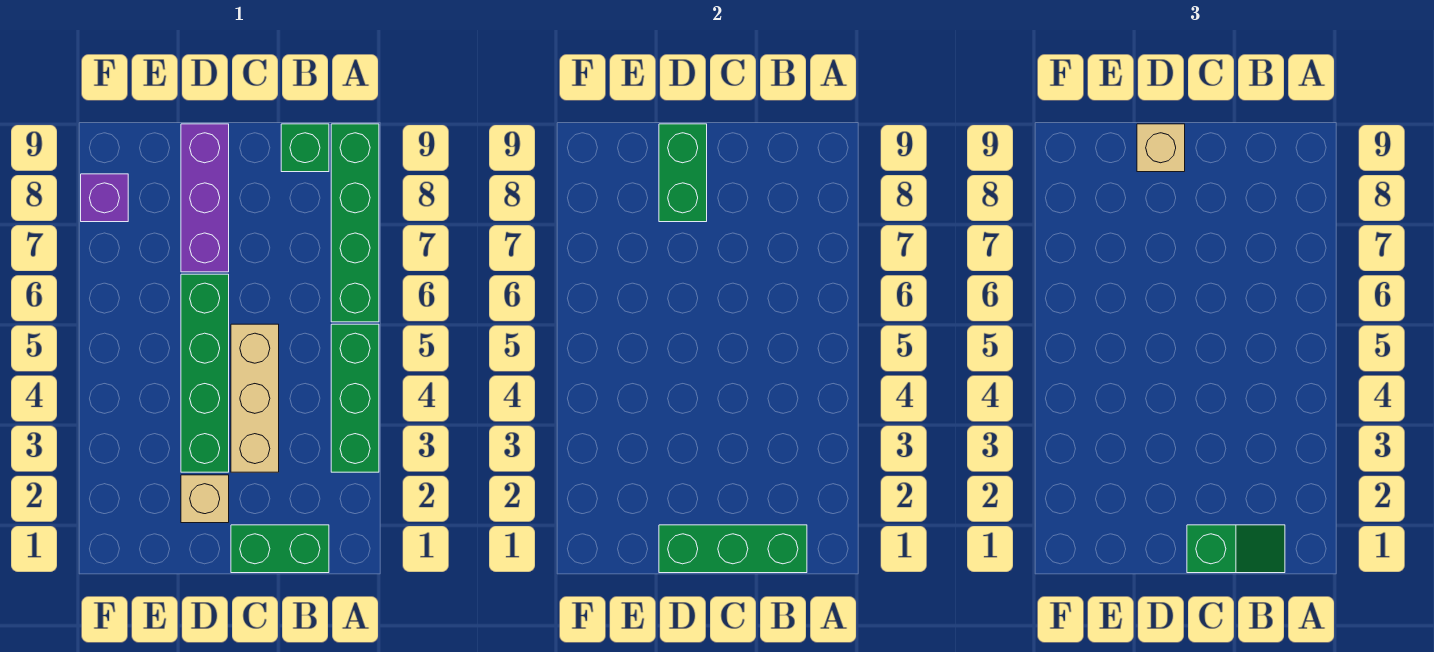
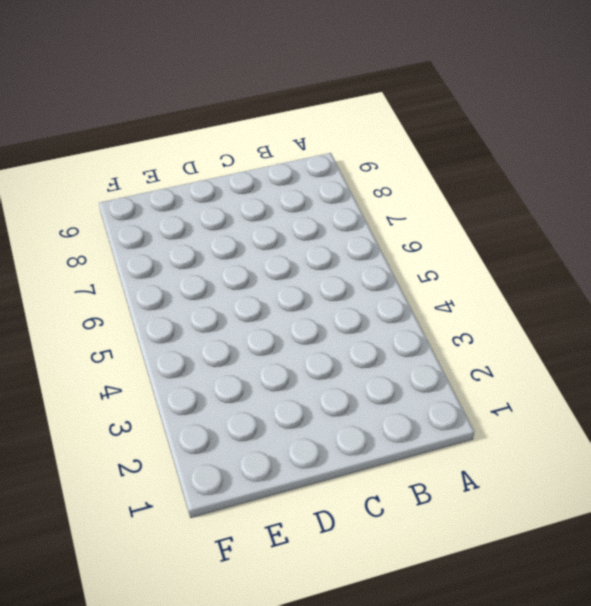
none -> green brick A3:A5 level 1
none -> green brick A6:A9 level 1
none -> green brick B1:C1 level 1

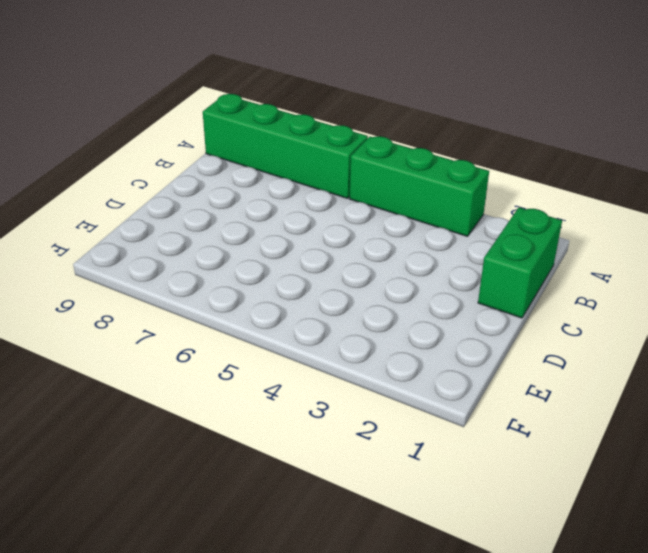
none -> green brick B9 level 1
none -> tan brick C3:C5 level 1
none -> tan brick D2 level 1

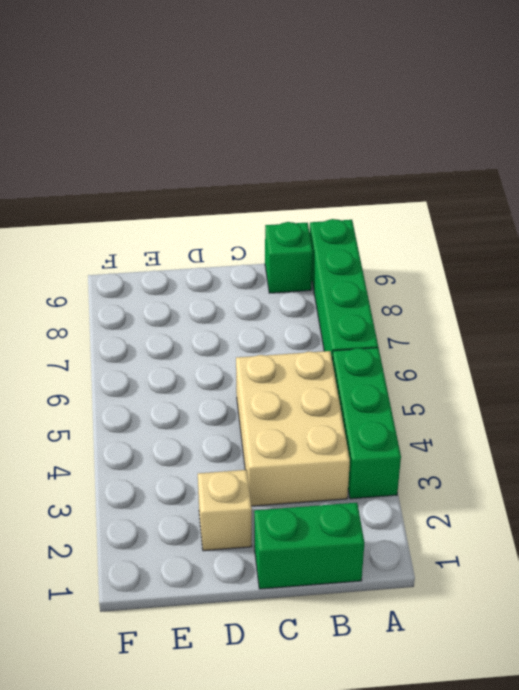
tan brick B3:C5 level 1 -> tan brick C3:C5 level 1
none -> green brick D3:D6 level 1
none -> purple brick D7:D9 level 1
none -> purple brick F8 level 1

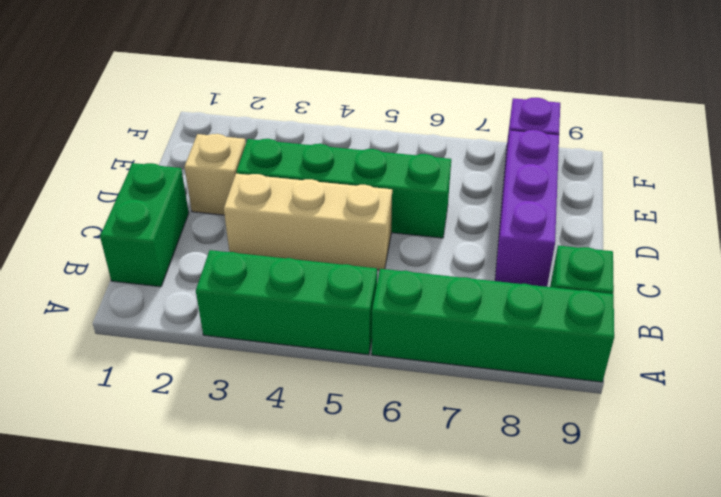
purple brick C8:E8 level 1 -> purple brick D7:D9 level 1
none -> green brick B1:D1 level 2
none -> green brick D8:D9 level 2
none -> green slope B1:C1 level 3 top C

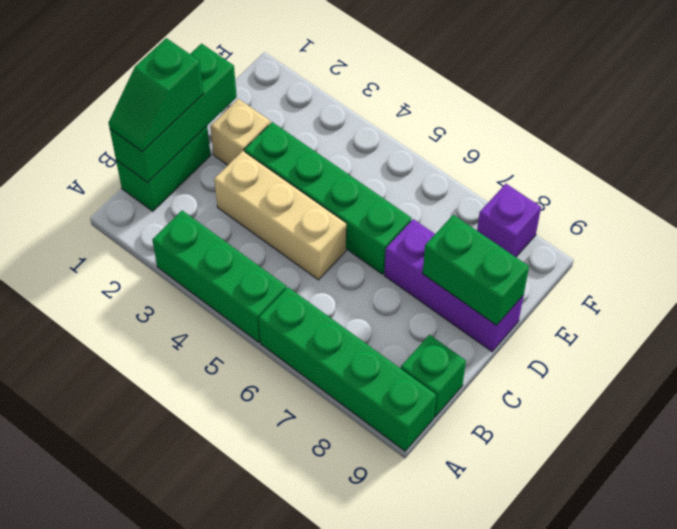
none -> tan brick D9 level 3

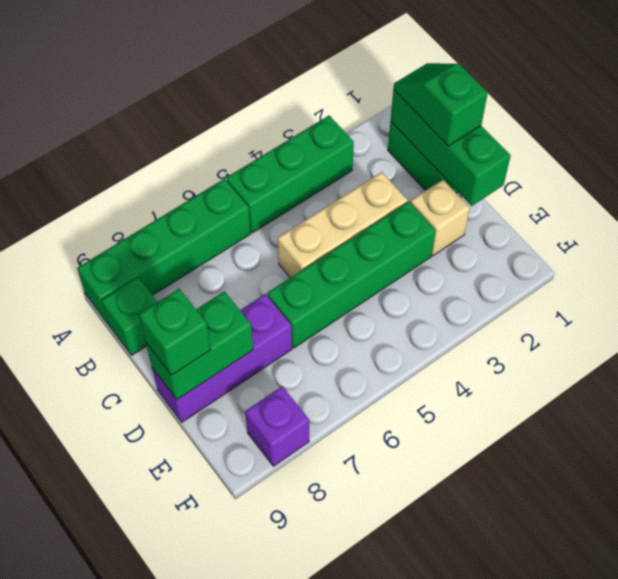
green brick D9 level 3 -> tan brick D9 level 3

